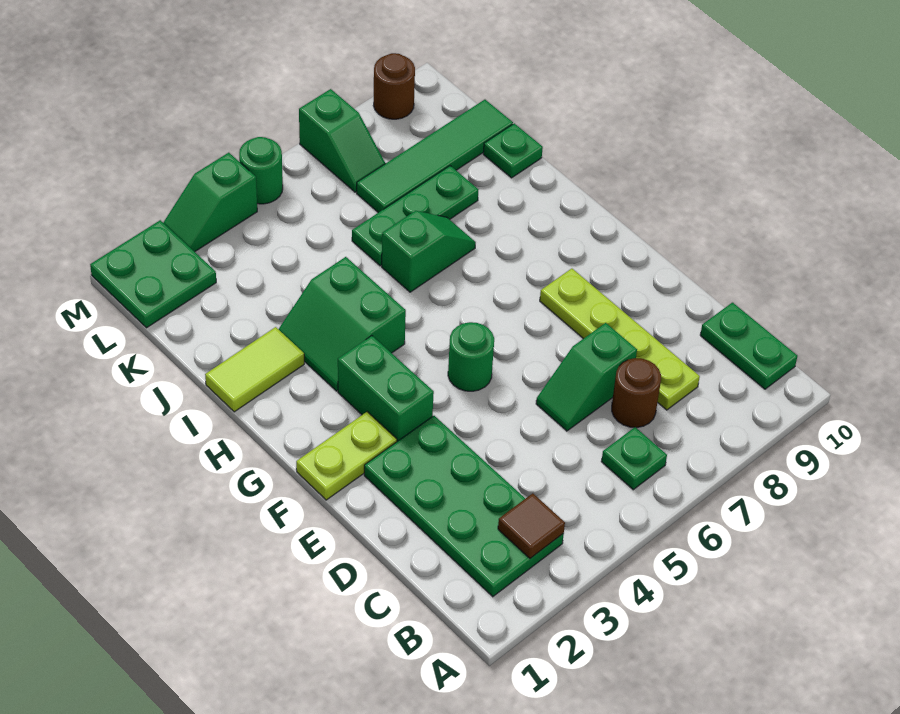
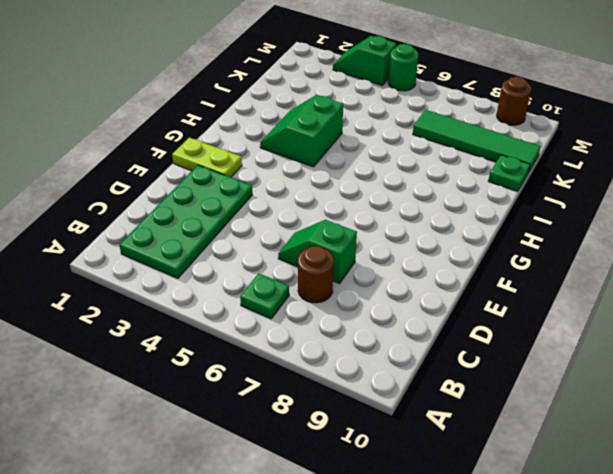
none -> green plate B10:C10 level 1
none -> lime plate C8:F8 level 1
none -> green brick F3:G3 level 1

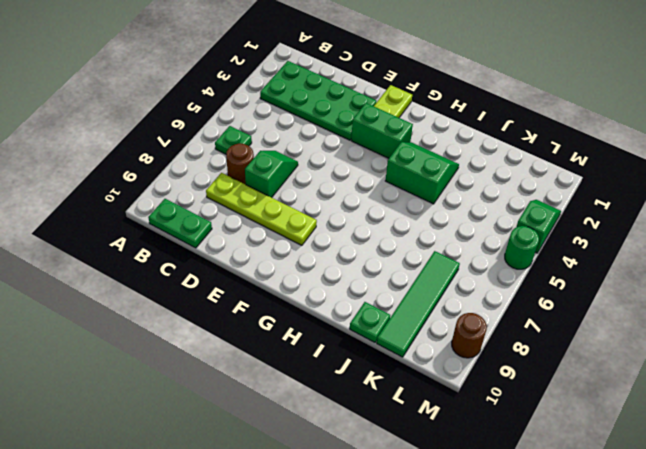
none -> green round brick F5 level 1
none -> lime tile I1:I2 level 1
none -> green slope I6:I7 level 1 top 6

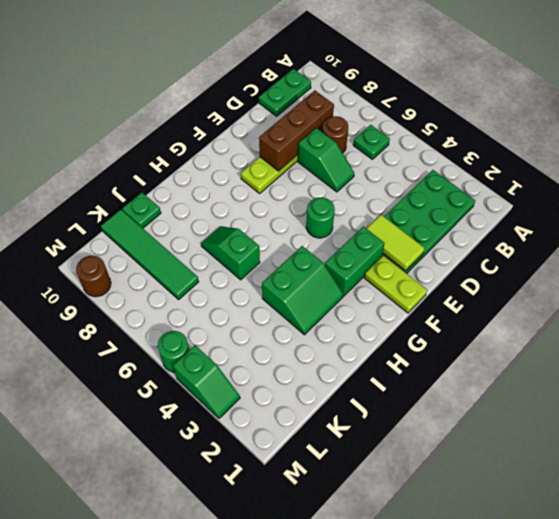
brown brick C8:E8 level 2 -> none
lime tile E2:E3 level 2 -> lime tile I1:I2 level 1
none -> green plate J6:J8 level 1
none -> green plate L1:M2 level 1
none -> green slope L7:M7 level 1 top M

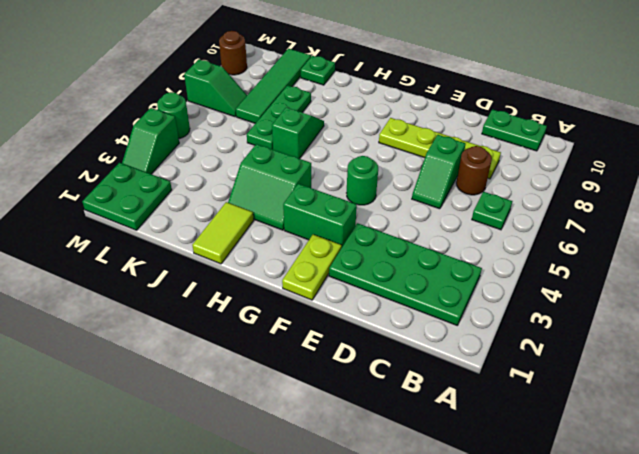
none -> brown tile B3 level 2

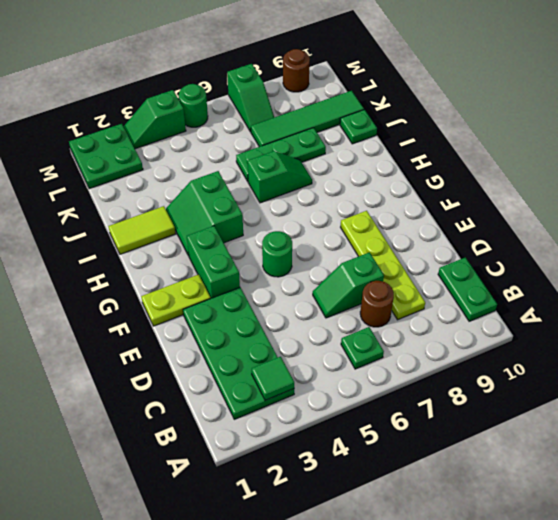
green tile B3 level 2 -> brown tile B3 level 2

